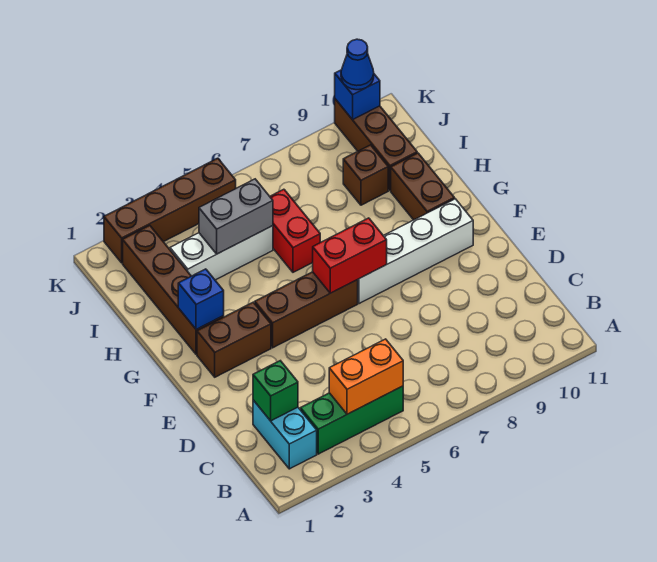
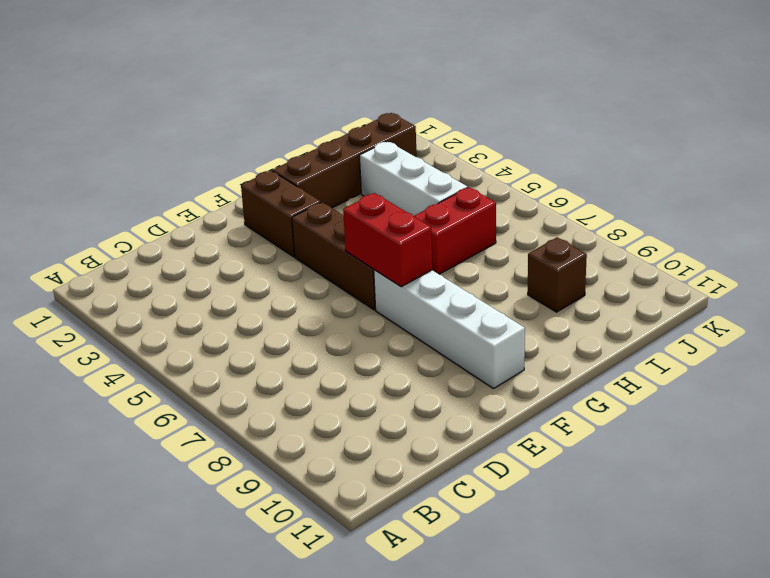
none -> cyan brick B2:C2 level 1
none -> green brick B3:B5 level 1
none -> brown brick G10:H10 level 1

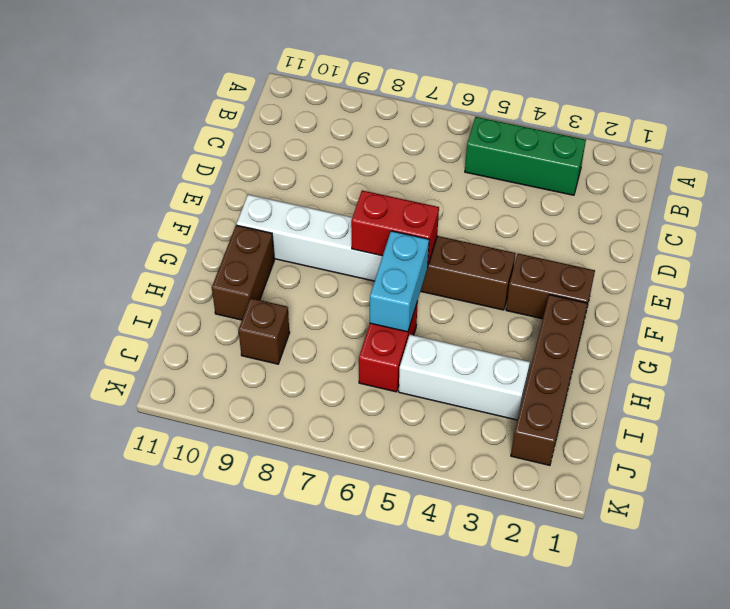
cyan brick G6:H6 level 2 -> cyan brick B2:C2 level 1
none -> brown brick I10:K10 level 1
none -> brown brick K2:K5 level 1
none -> orange brick B4:B5 level 2

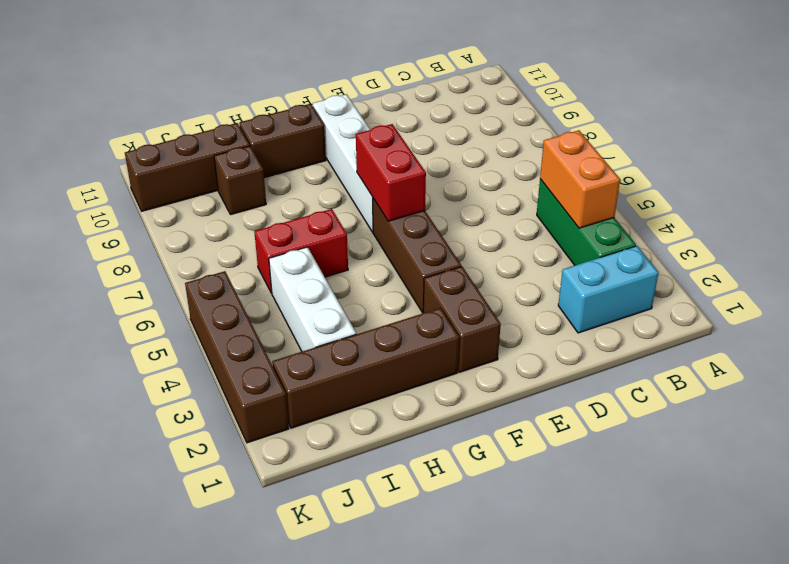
none -> green brick C2 level 2
none -> blue brick G2 level 2
none -> grey brick I4:I5 level 2

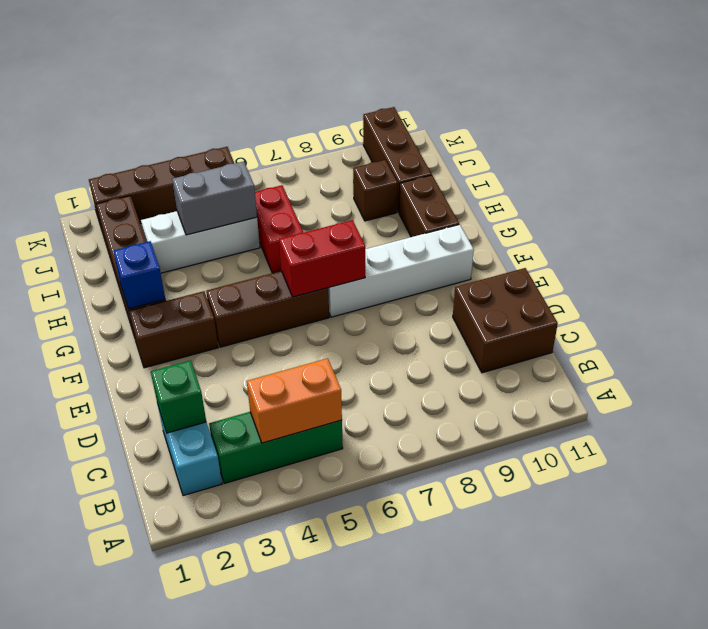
brown brick C10:D11 level 1 -> none
none -> blue brick K10 level 2
none -> blue cone K10 level 3

